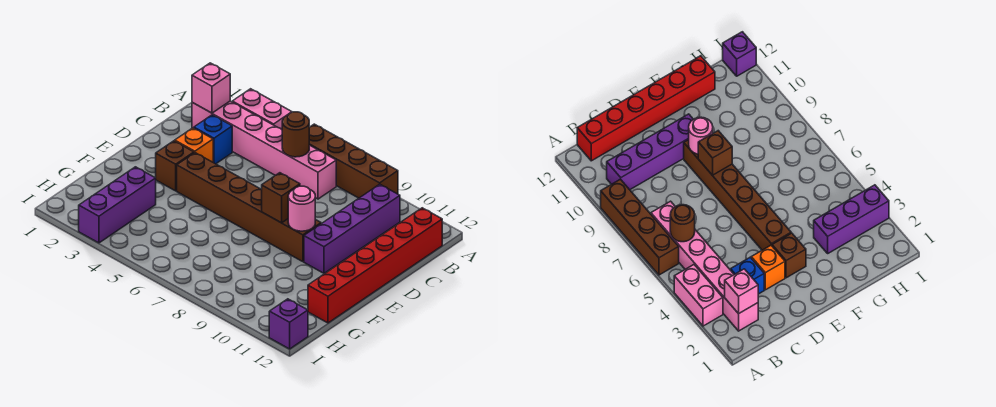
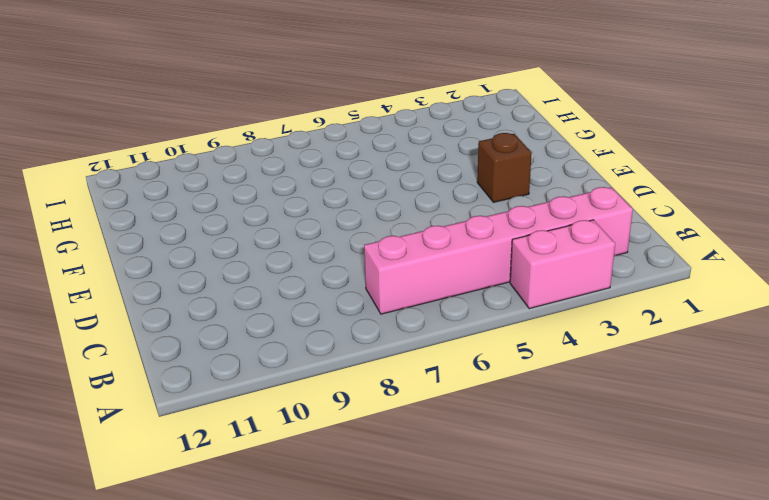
none -> brown brick A6:A9 level 1
none -> purple brick B10:E10 level 1
none -> red brick B12:G12 level 1

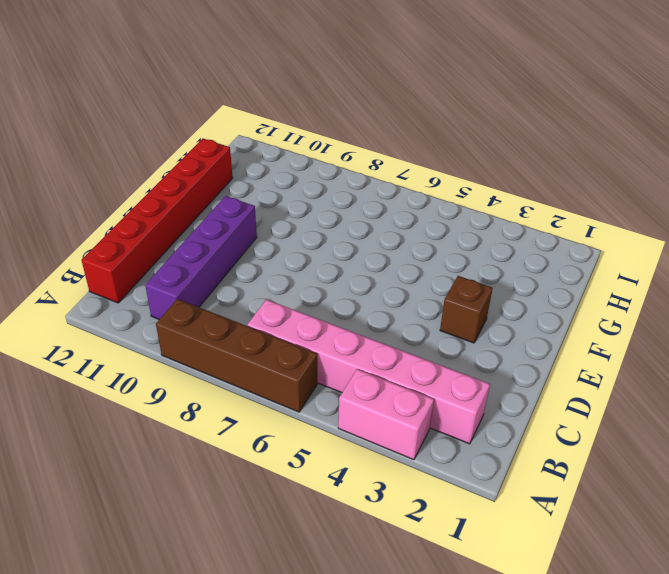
none -> blue brick C3 level 1
none -> orange brick D3 level 1
none -> brown brick E4:E9 level 1

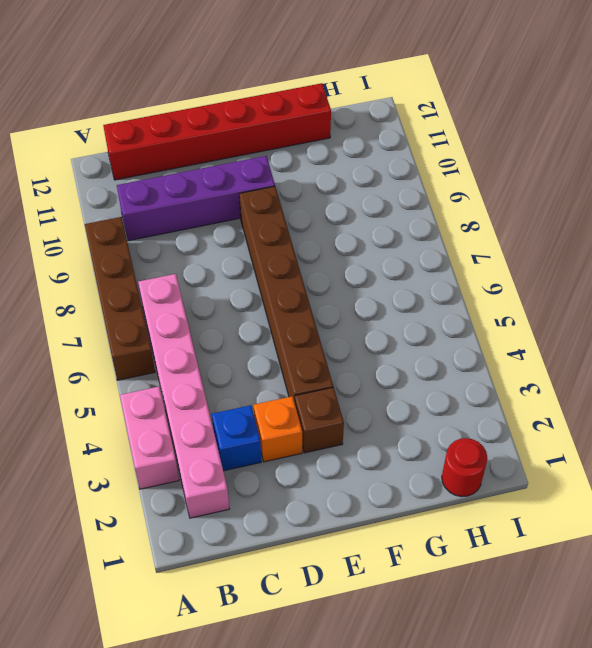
red round brick H1 level 1 -> none
none -> purple brick G3:I3 level 1
none -> purple brick I12 level 1
none -> pink brick B2 level 2

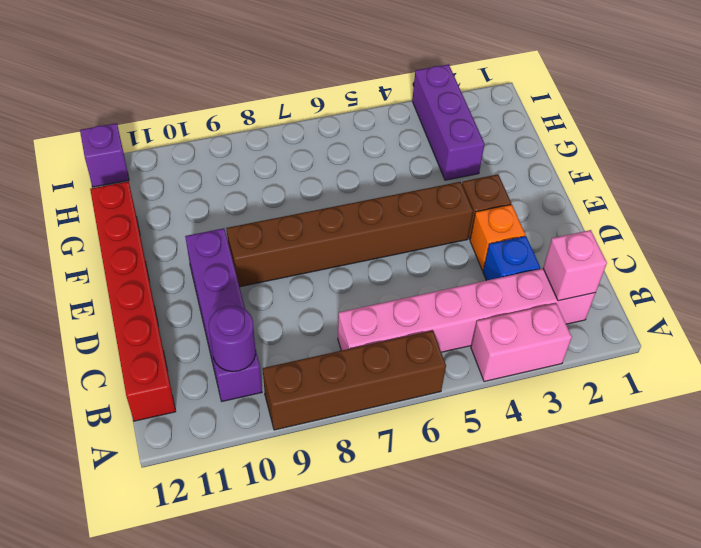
purple round brick B10 level 2 -> none
none -> brown round brick B6 level 2
none -> brown brick E8 level 2
none -> pink round brick E9 level 2

